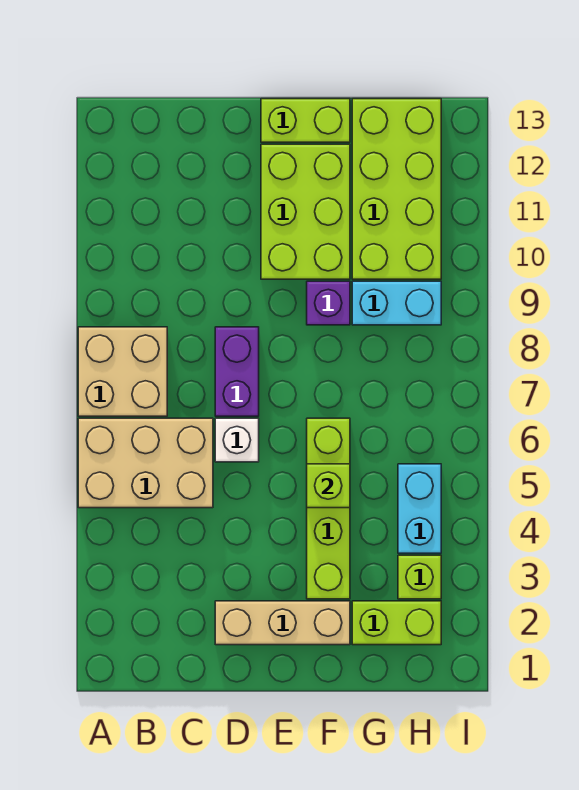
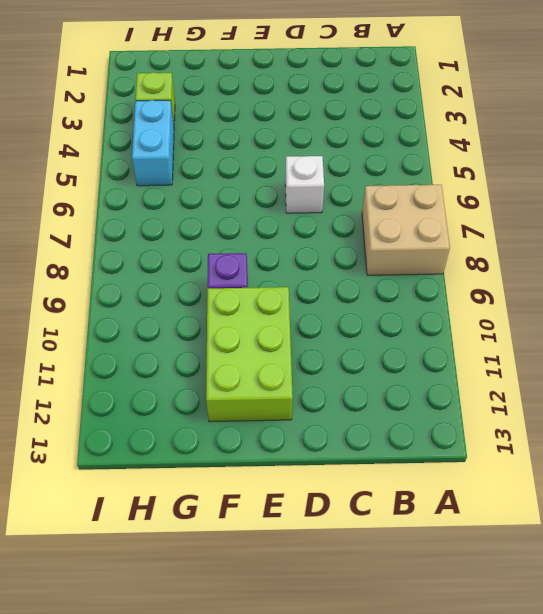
none -> tan brick A5:C6 level 1
none -> tan brick D2:F2 level 1
none -> purple brick D7:D8 level 1

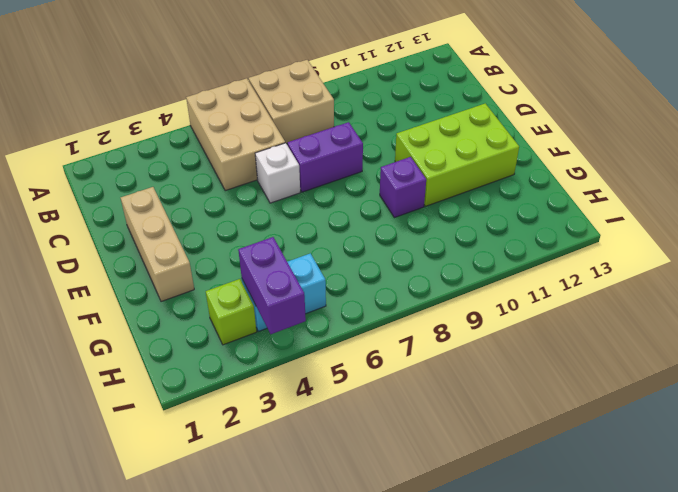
purple brick H4:I4 level 2 -> none
none -> lime brick E13:F13 level 1
none -> lime brick F3:F6 level 1
none -> lime brick G2:H2 level 1

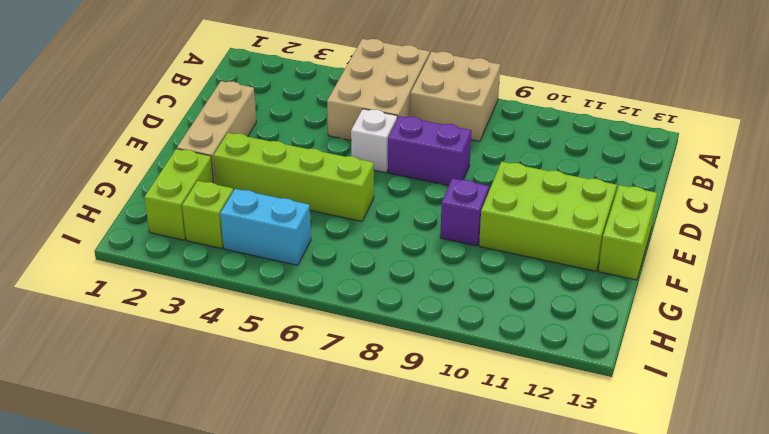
none -> cyan brick G9:H9 level 1
none -> lime brick G10:H13 level 1
none -> lime brick F5 level 2

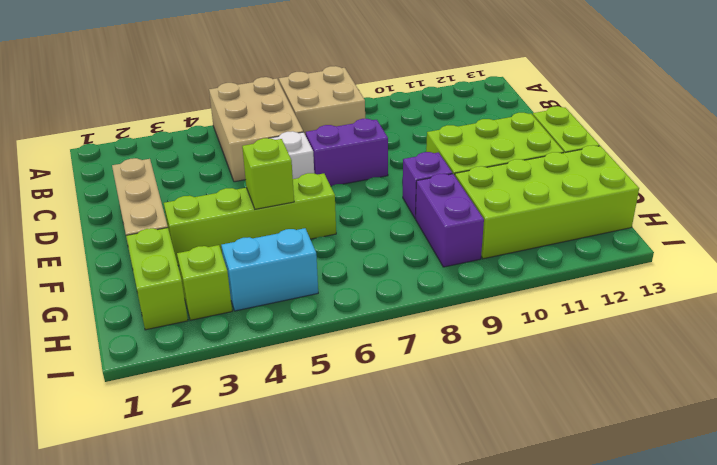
purple brick G9:H9 level 1 -> cyan brick G9:H9 level 1

